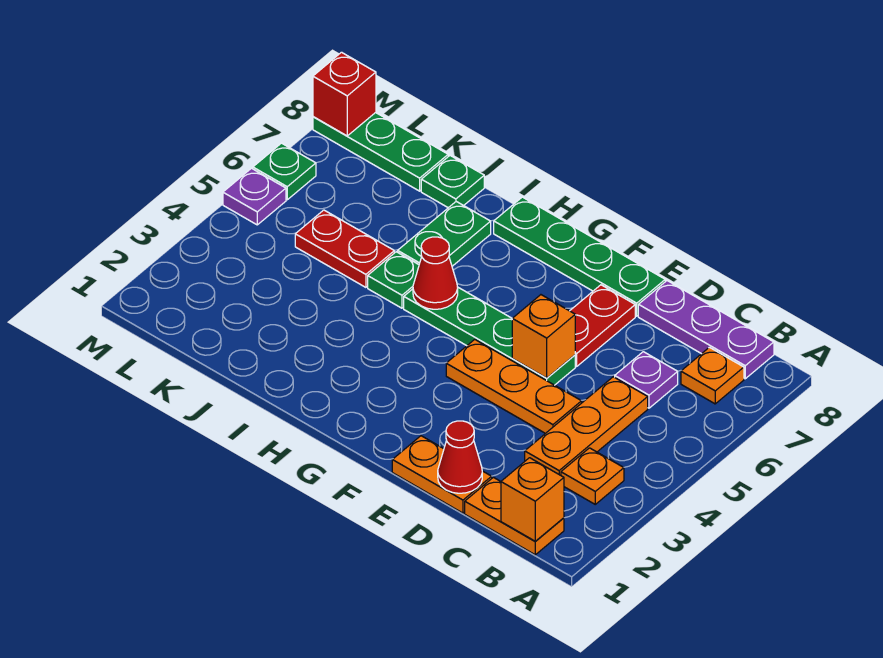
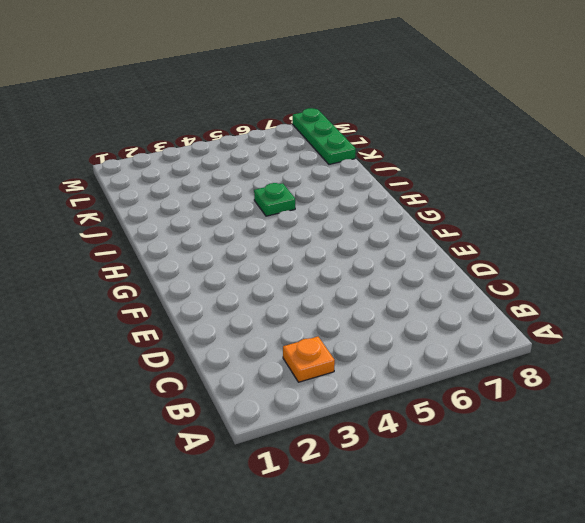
none -> orange plate B1:C1 level 1
none -> orange plate B7 level 1
none -> purple plate B8:D8 level 1

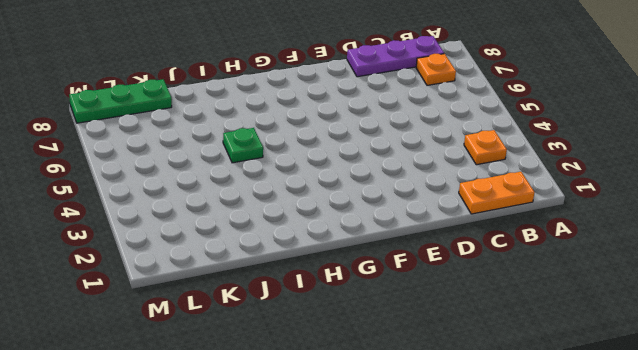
none -> orange plate C3:C5 level 1
none -> purple plate C6 level 1
none -> orange plate D1:E1 level 1

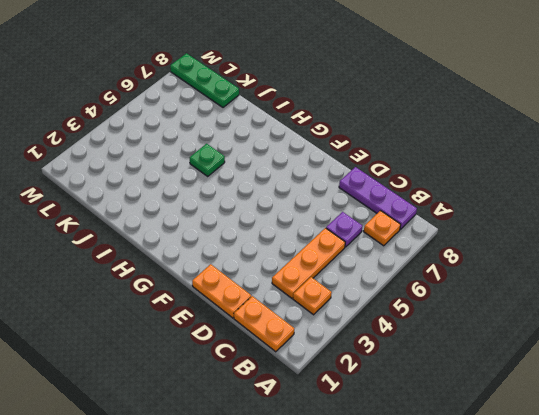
none -> orange plate D4:F4 level 1
none -> green plate E5:H5 level 1
none -> red plate E6:E7 level 1

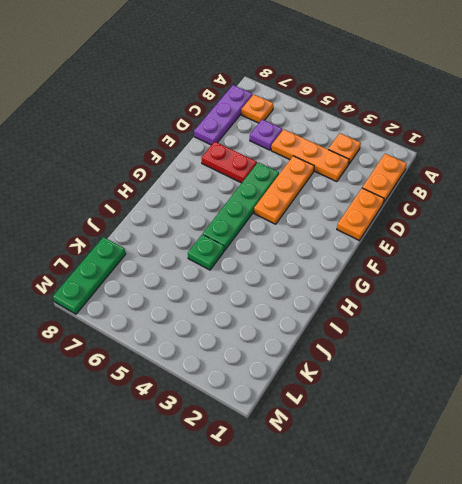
none -> green plate E8:H8 level 1
none -> green plate I6:I7 level 1
none -> red plate J5:K5 level 1

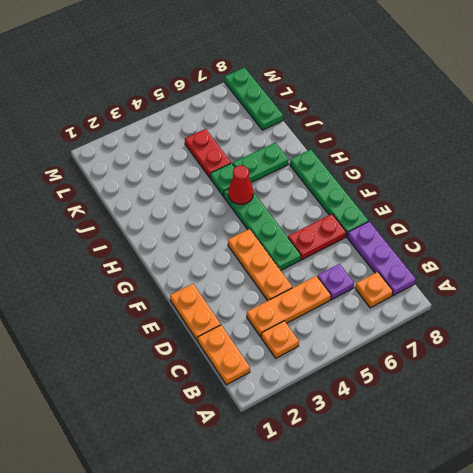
none -> green plate J8 level 1
none -> purple plate M5 level 1
none -> green plate M6 level 1

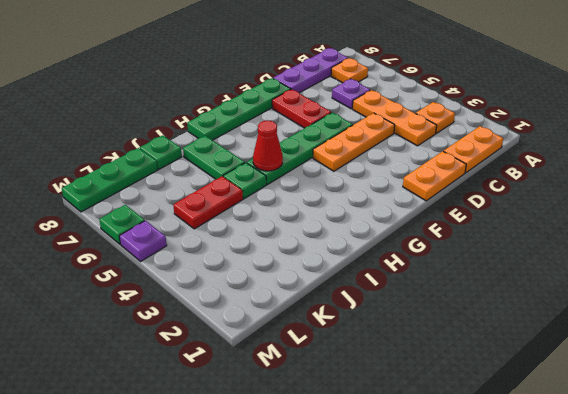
none -> orange brick B1 level 2
none -> red cone D1 level 2
none -> orange brick E5 level 2

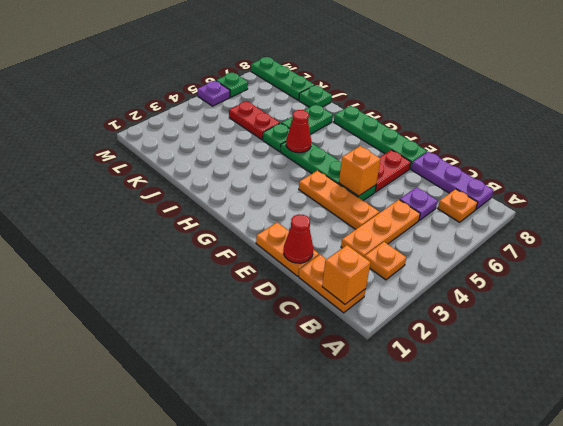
none -> red brick M8 level 2

